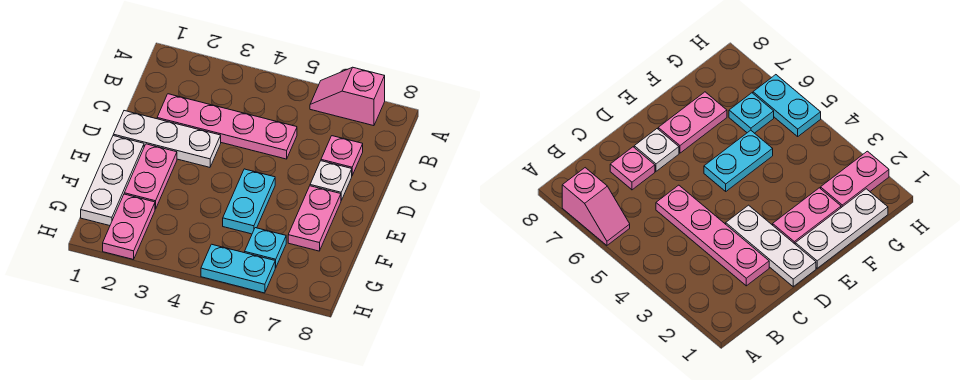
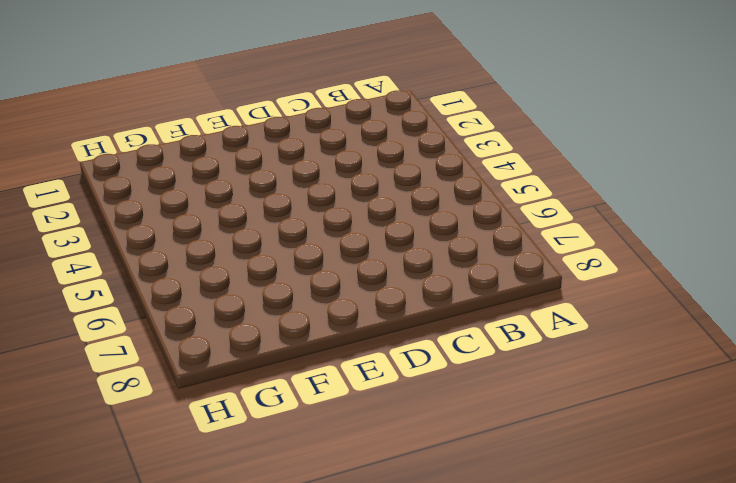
none -> pink slope A6:A7 level 1 top 7
none -> pink plate C2:C5 level 1
none -> pink plate C7 level 1

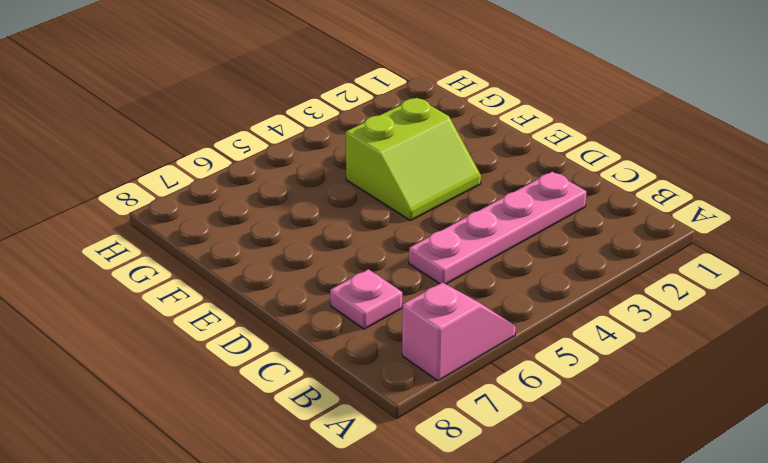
lime slope E3:F4 level 1 top F -> none
none -> white plate D1:D3 level 1
none -> white plate D7 level 1
none -> white plate E1:G1 level 1

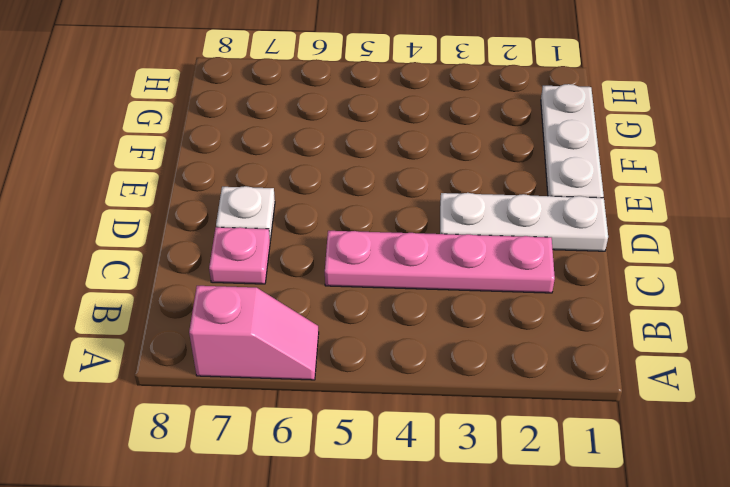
none -> pink plate E2:F2 level 1
none -> cyan plate E5:F5 level 1
none -> pink plate E7:F7 level 1

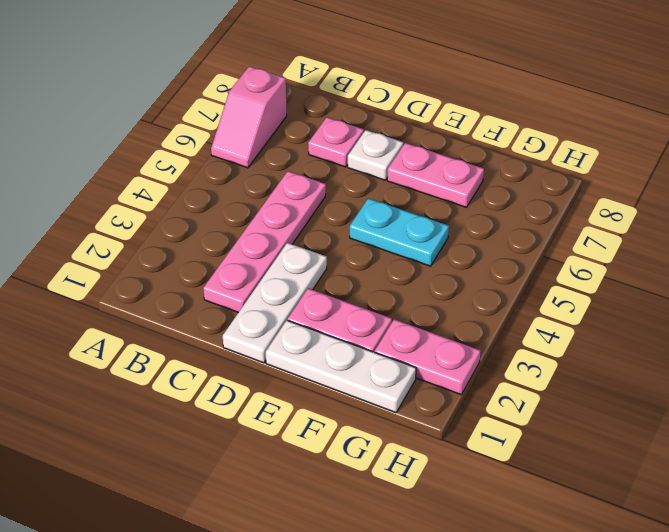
none -> cyan plate G6 level 1
none -> cyan plate H5:H6 level 1

